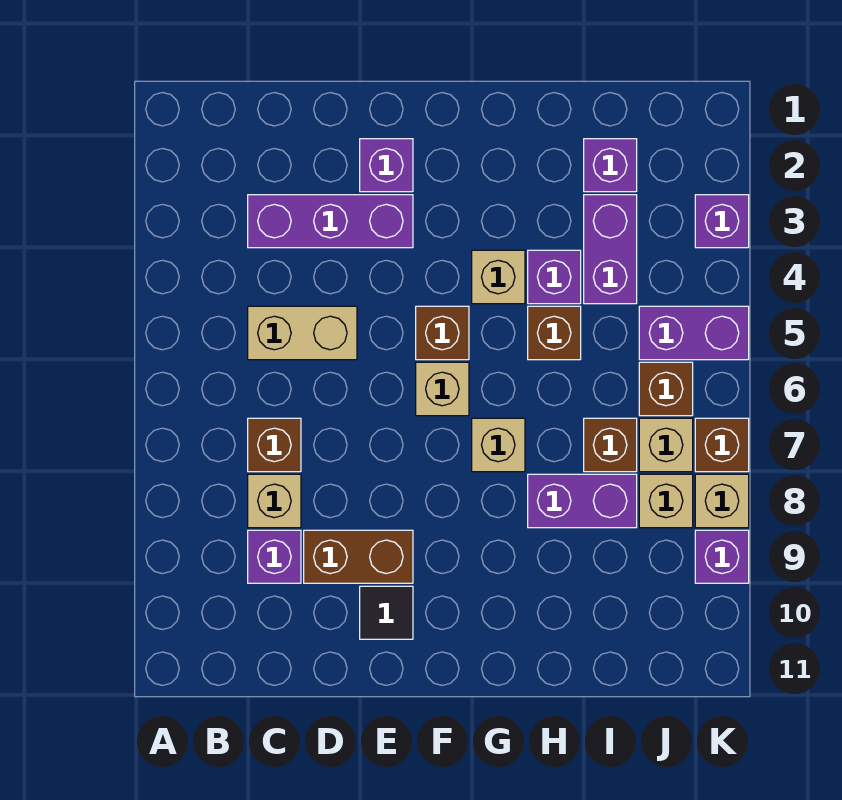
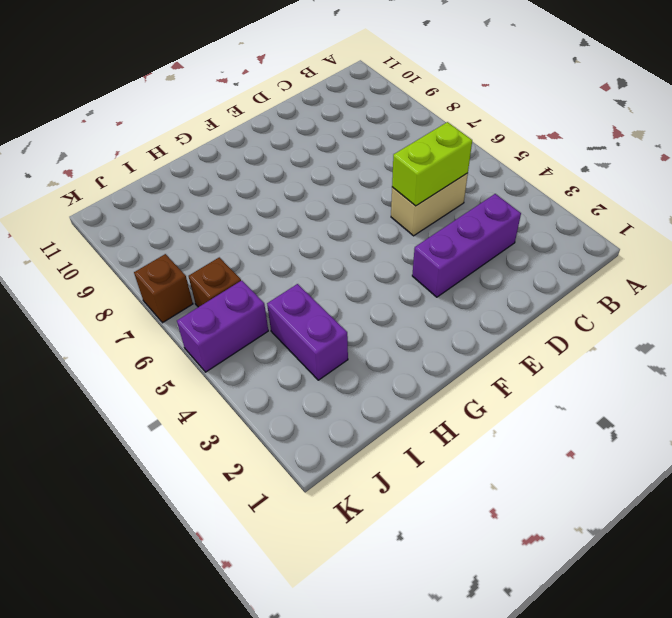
lime brick C5:D5 level 2 -> none
none -> brown brick C7 level 1
none -> tan brick C8 level 1
none -> purple brick C9 level 1

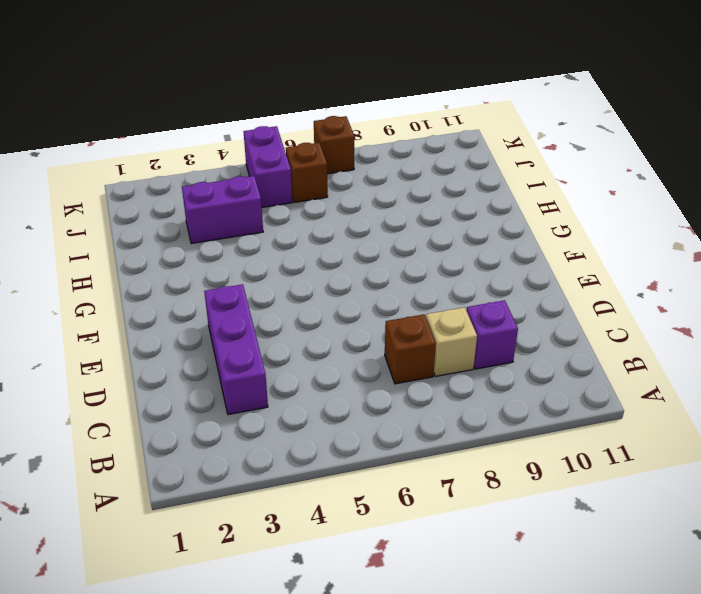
none -> tan brick C5:D5 level 1
none -> brown brick D9:E9 level 1
none -> purple brick E2 level 1

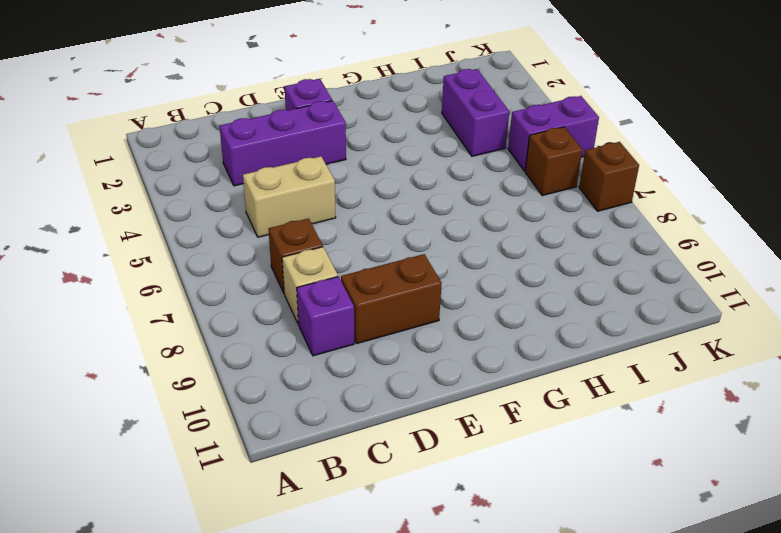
none -> black tile E10 level 1
none -> brown brick F5 level 1
none -> tan brick F6 level 1

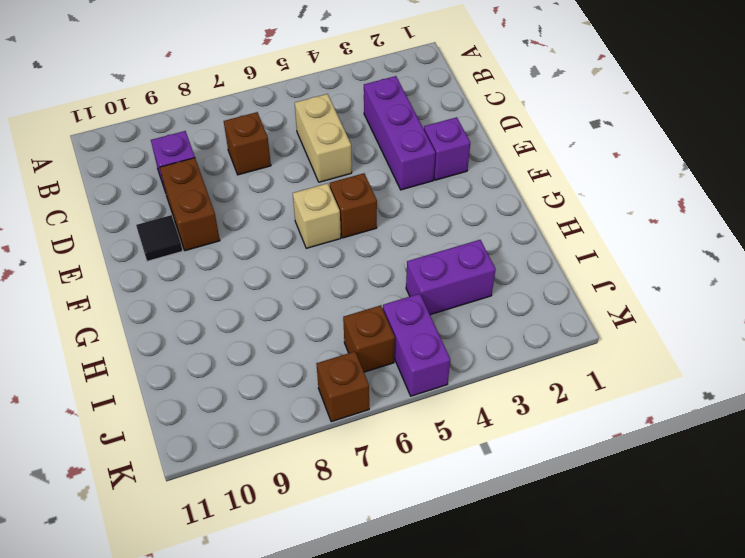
none -> tan brick C8 level 1
none -> tan brick G4 level 1
none -> tan brick G7 level 1

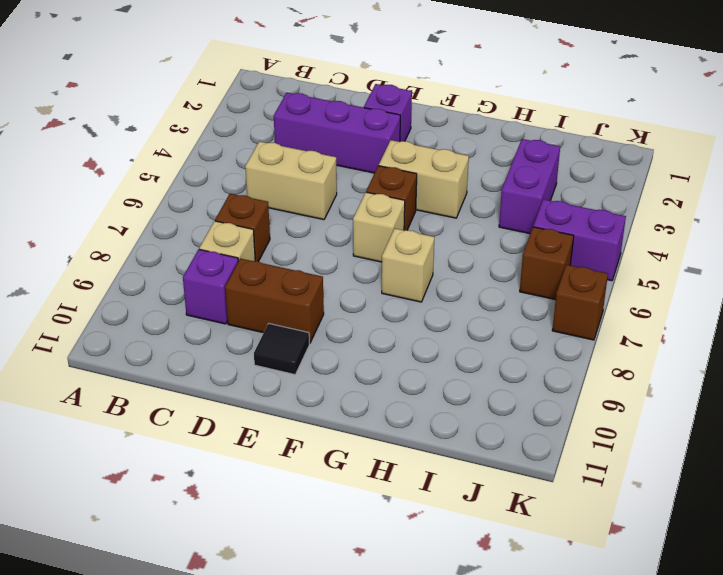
tan brick F4:G4 level 1 -> tan brick G4 level 1
none -> purple brick H4 level 1
none -> brown brick H5 level 1
none -> purple brick H8:I8 level 1

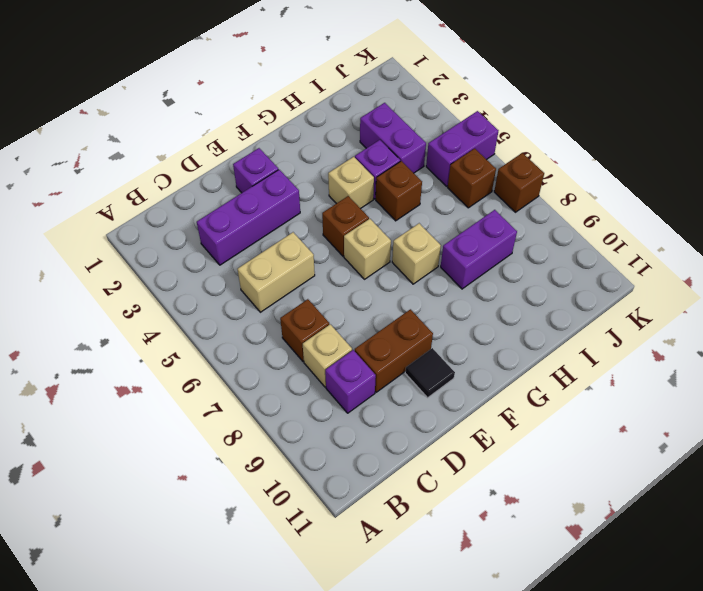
none -> purple brick I2 level 1
none -> brown brick I7 level 1
none -> tan brick J7 level 1

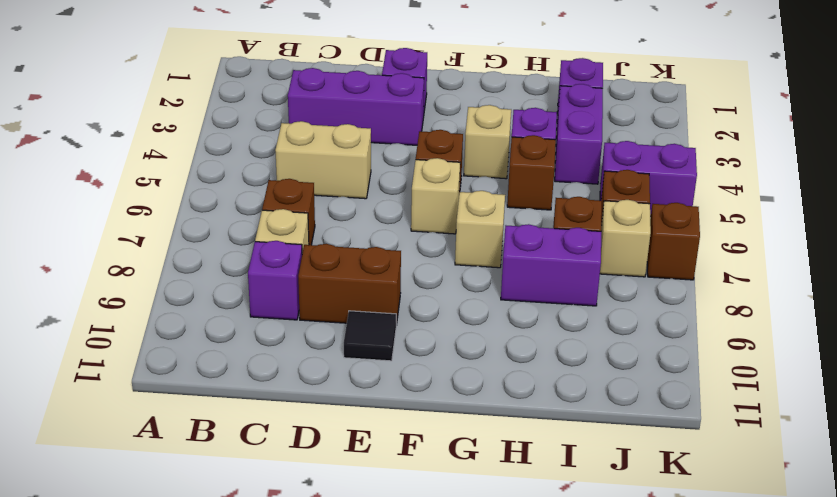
none -> tan brick J8 level 1
none -> purple brick K3 level 1
none -> tan brick K8 level 1

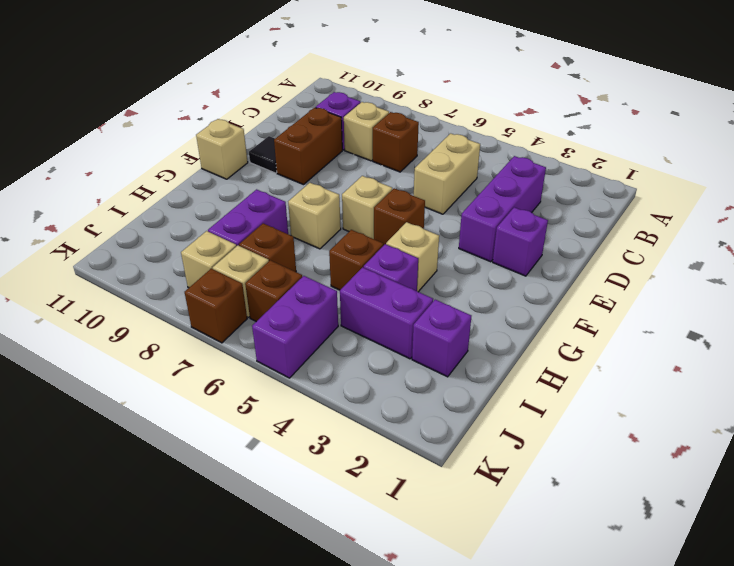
tan brick F11 level 1 -> tan brick K8 level 1
none -> purple brick K3 level 1
none -> purple brick K9 level 1

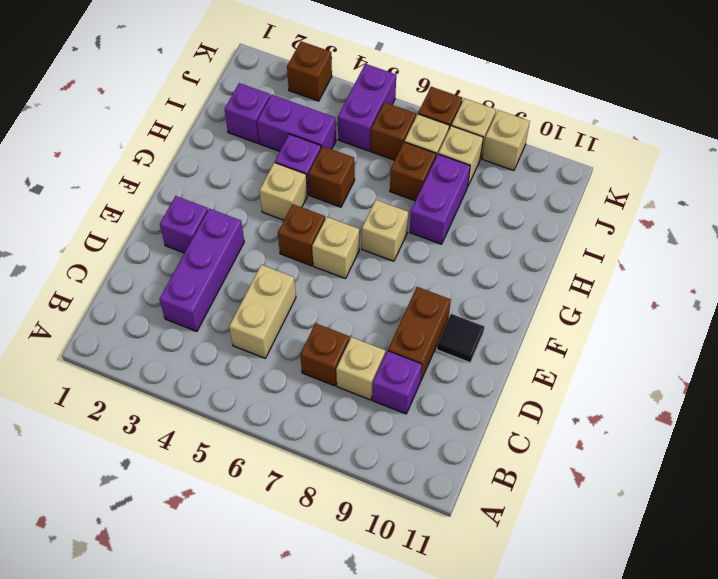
brown brick K3 level 1 -> purple brick K3 level 1
tan brick K9 level 1 -> purple brick K9 level 1

